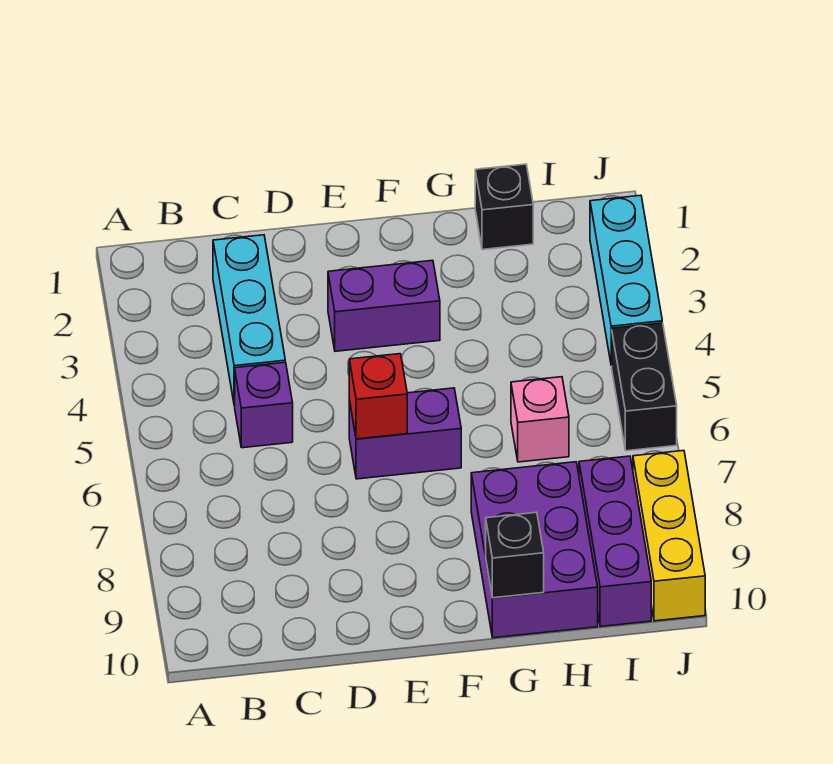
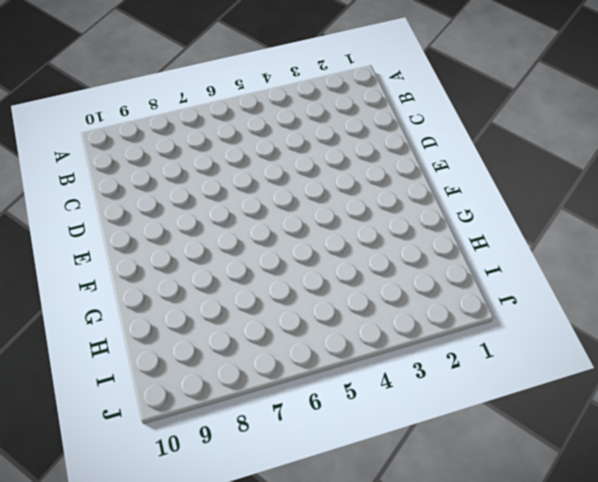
none -> cyan brick C2:C4 level 1
none -> purple brick C5 level 1
none -> purple brick E3:F3 level 1

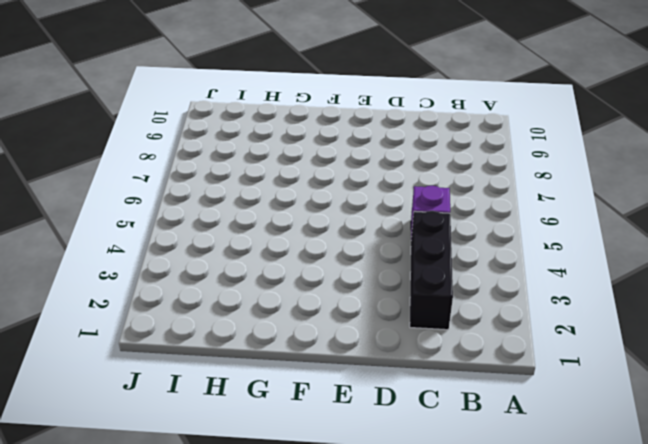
black brick C2:C4 level 1 -> cyan brick C2:C4 level 1
none -> purple brick E3:F3 level 1
none -> purple brick E6:F6 level 1
none -> purple brick G8:H10 level 1

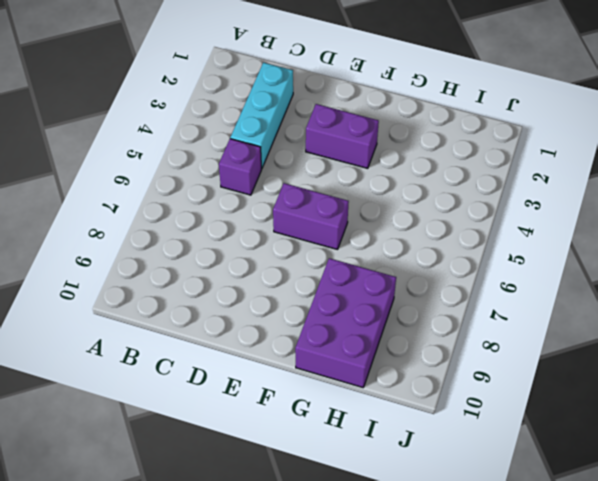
none -> black brick H1 level 1
none -> pink brick H6 level 1
none -> purple brick I8:I10 level 1

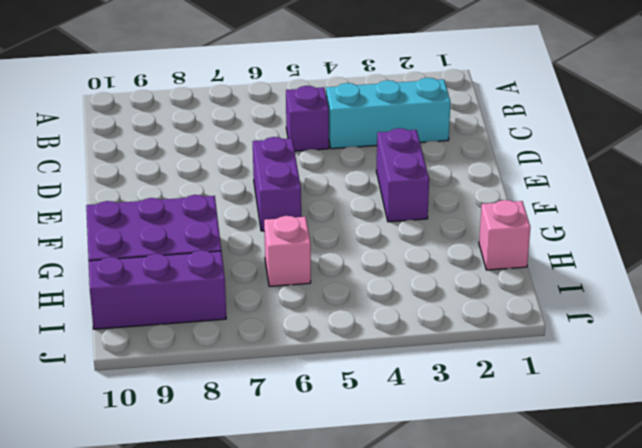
pink brick H1 level 1 -> black brick H1 level 1
none -> cyan brick J2:J4 level 1
none -> black brick J5:J6 level 1
none -> yellow brick J8:J10 level 1

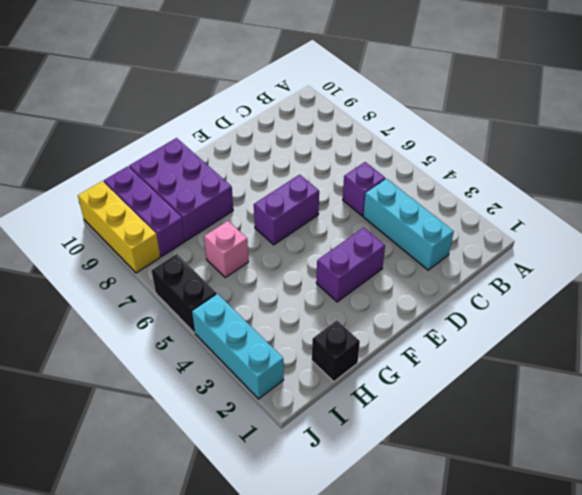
none -> red brick E6 level 2
none -> black brick G10 level 2

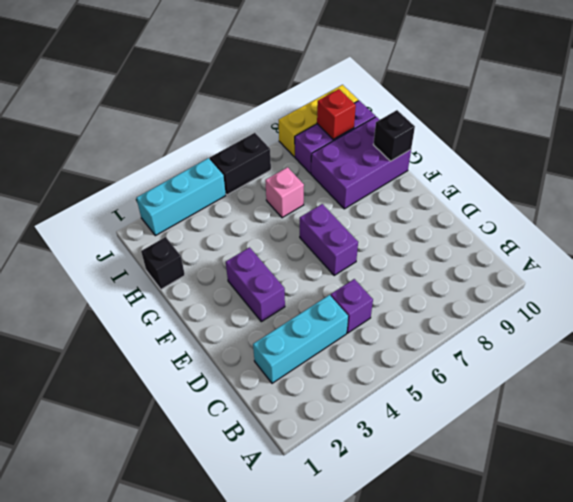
red brick I9 level 2 -> red brick E6 level 2

